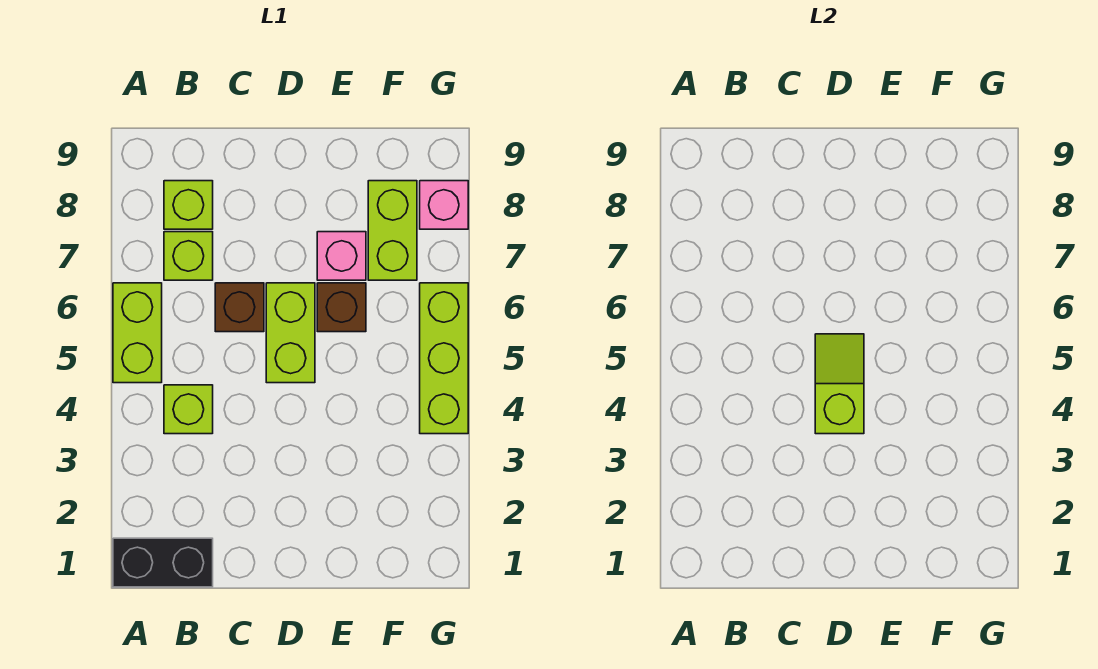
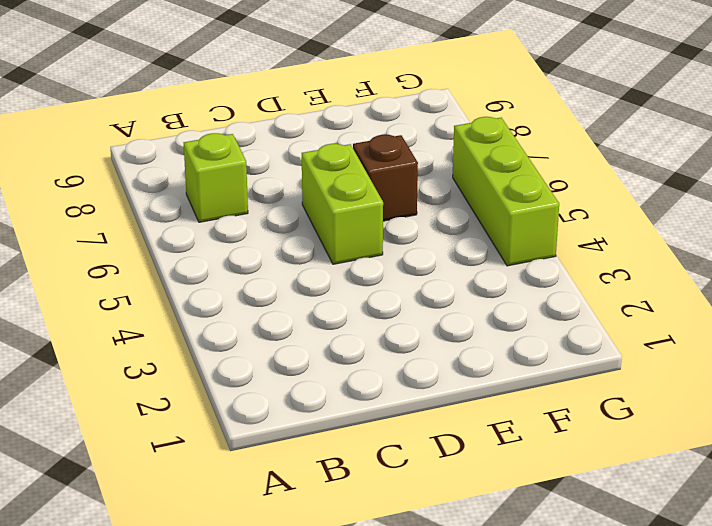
none -> black brick A1:B1 level 1
none -> lime brick A5:A6 level 1
none -> lime brick B4 level 1

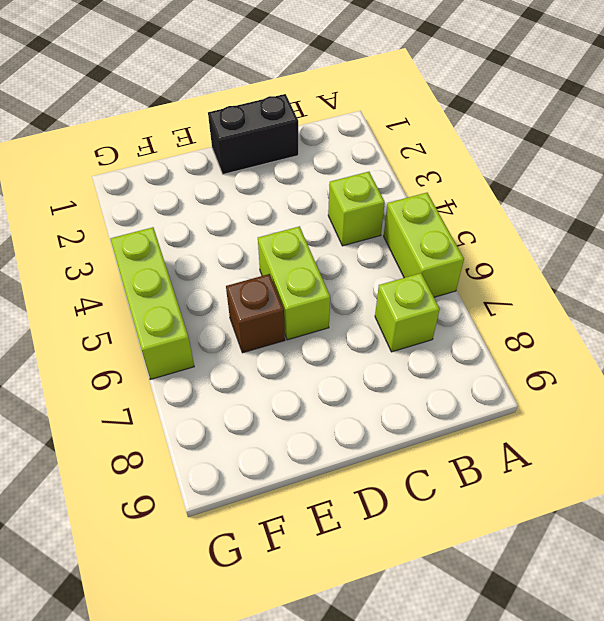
black brick C1:D1 level 1 -> black brick A1:B1 level 1
none -> lime brick B8 level 1
none -> brown brick C6 level 1
none -> pink brick E7 level 1

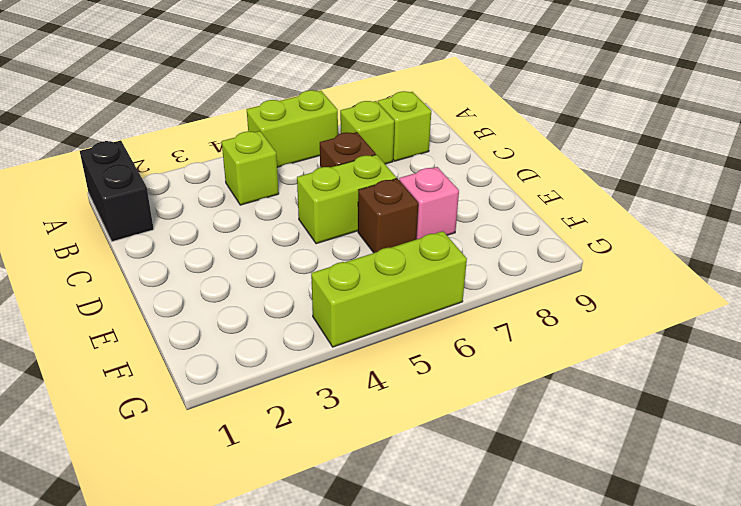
none -> lime brick F7:F8 level 1
none -> pink brick G8 level 1
none -> lime slope D4:D5 level 2 top 4

